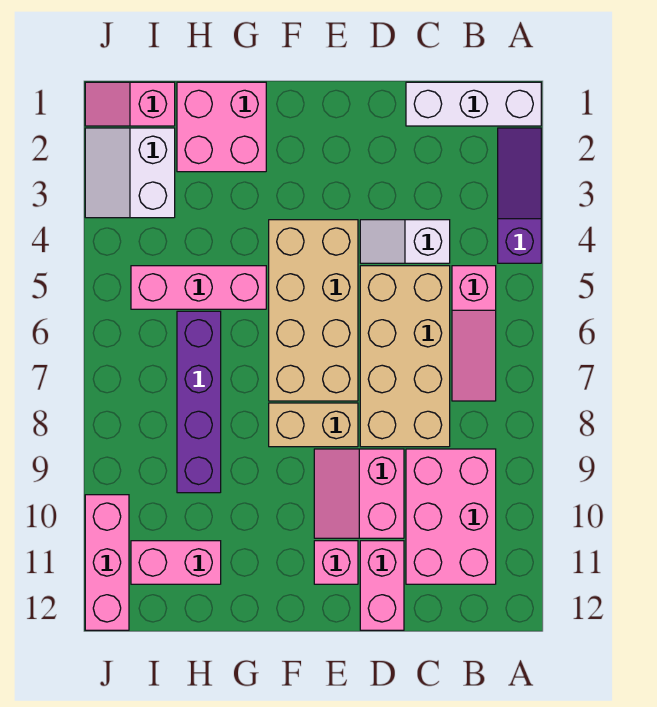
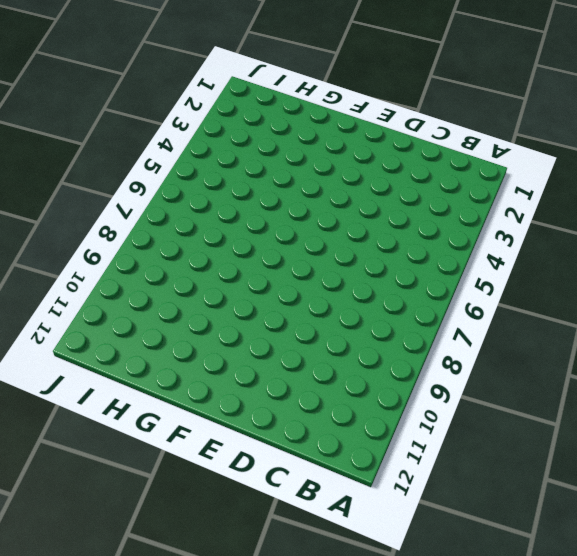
none -> white brick A1:C1 level 1
none -> purple slope A2:A4 level 1 top 4
none -> pink slope B5:B7 level 1 top 5

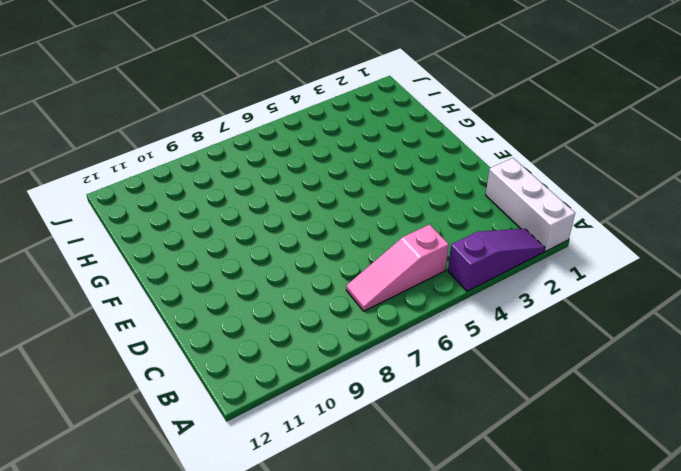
none -> pink brick B9:C11 level 1
none -> white slope C4:D4 level 1 top C
none -> tan brick C5:D8 level 1

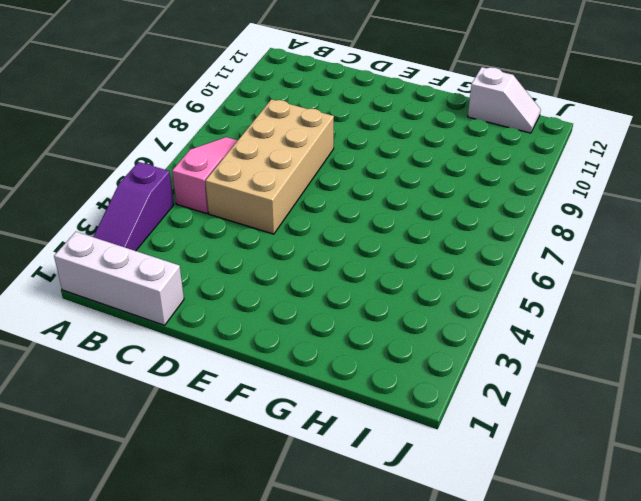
white slope H12:I12 level 1 top H -> white slope C4:D4 level 1 top C
none -> pink brick B9:C11 level 1
none -> pink slope D9:E10 level 1 top D
none -> pink brick D11:D12 level 1

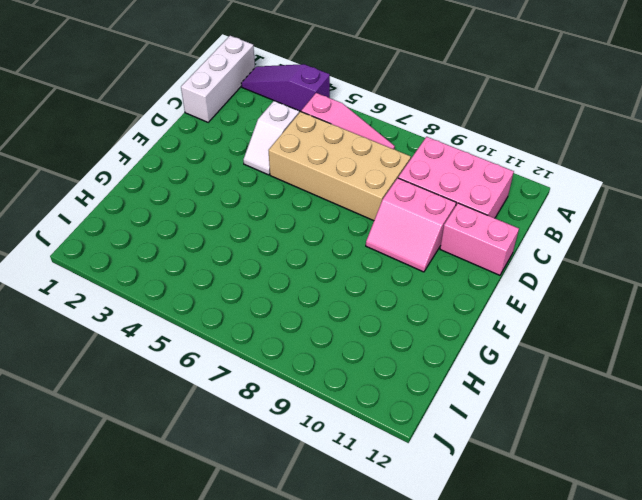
none -> tan brick E4:F7 level 1
none -> tan brick E8:F8 level 1
none -> pink brick E11 level 1

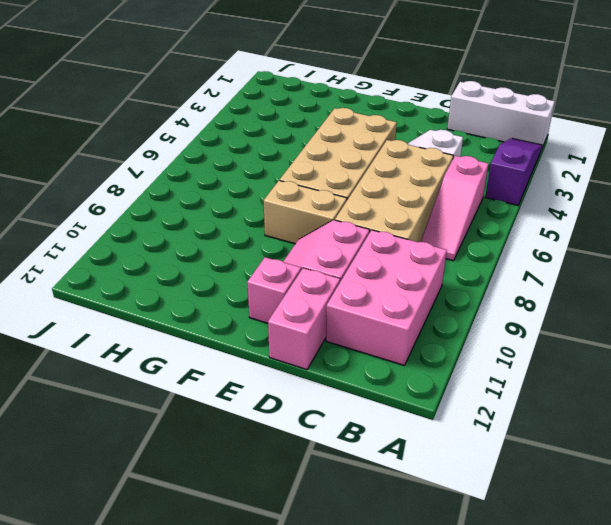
none -> pink brick G1:H2 level 1
none -> pink brick G5:I5 level 1
none -> purple brick H6:H9 level 1

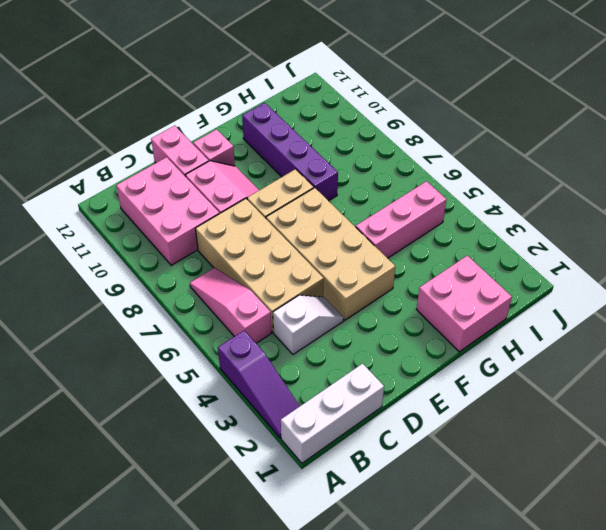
purple brick G8:G11 level 1 -> purple brick H6:H9 level 1
none -> pink brick H11:I11 level 1
none -> pink slope I1:J1 level 1 top I
none -> white slope I2:J3 level 1 top I

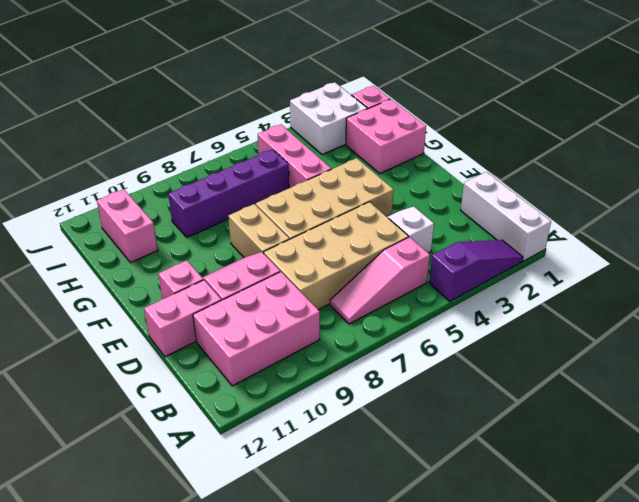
white brick I2:J3 level 1 -> white slope I2:J3 level 1 top I
none -> pink brick J10:J12 level 1

